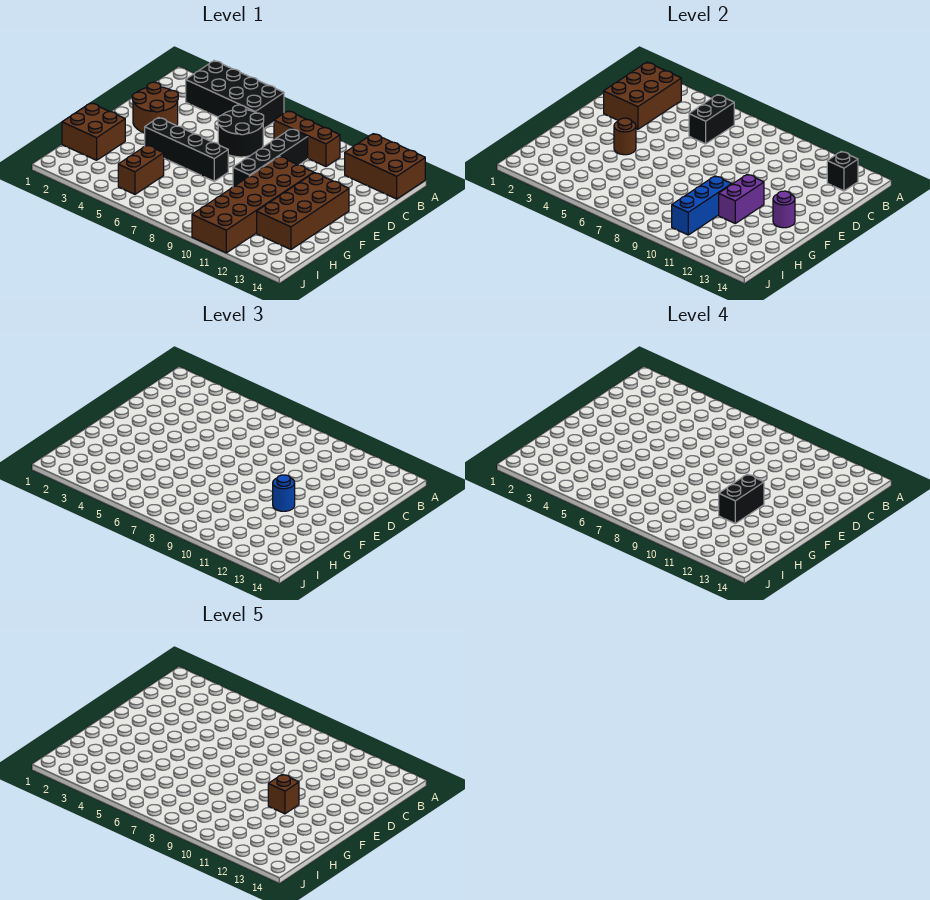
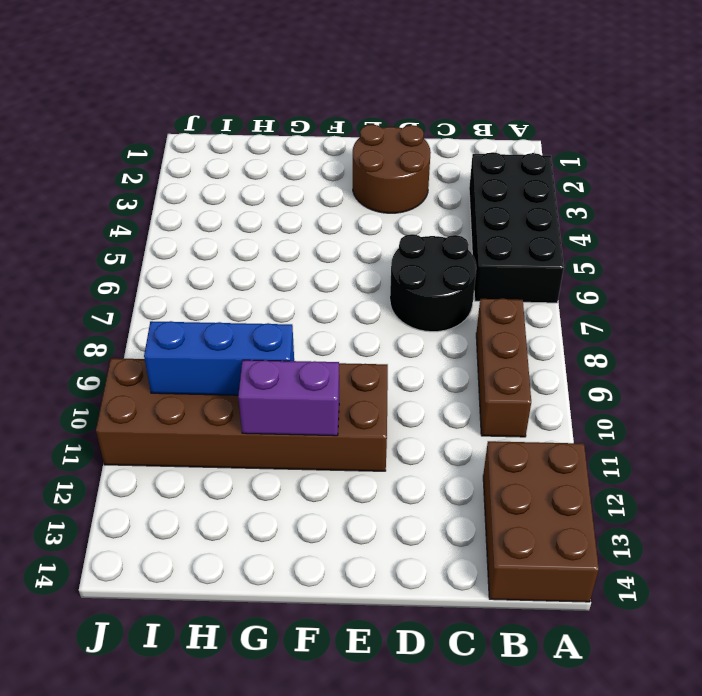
none -> black brick C9:F9 level 1
none -> brown brick E12:H13 level 1
none -> black brick F4:F7 level 1

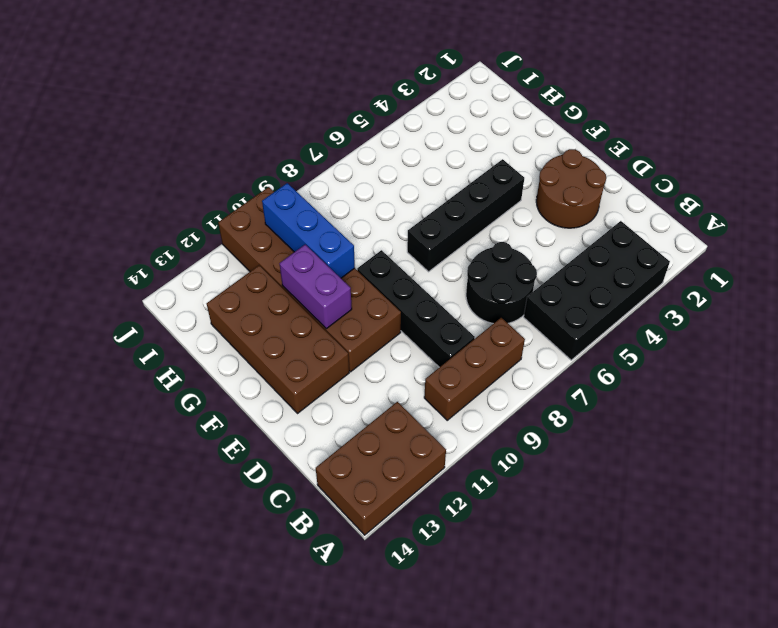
none -> brown brick G1:H2 level 1
none -> brown brick H5:I5 level 1
none -> brown brick B2:D3 level 2

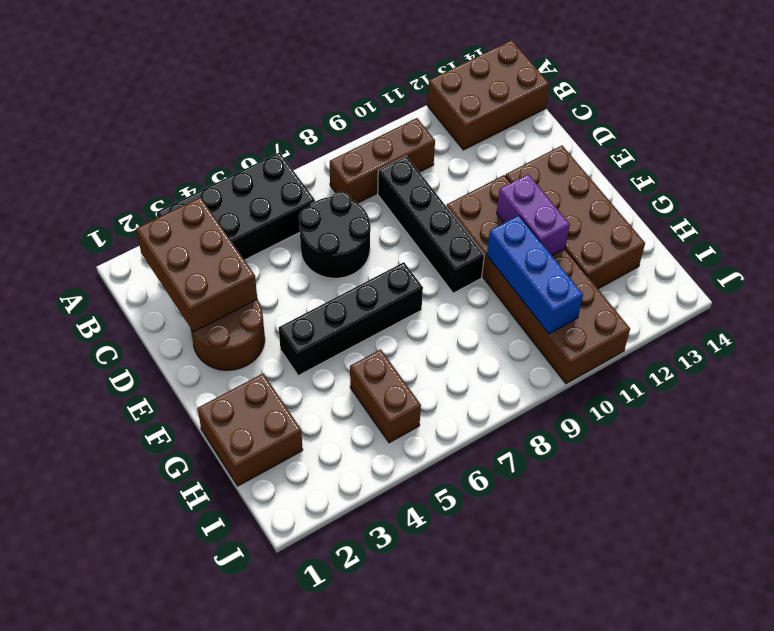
none -> black brick B6:C6 level 2
none -> black brick B13 level 2
none -> brown round brick F4 level 2

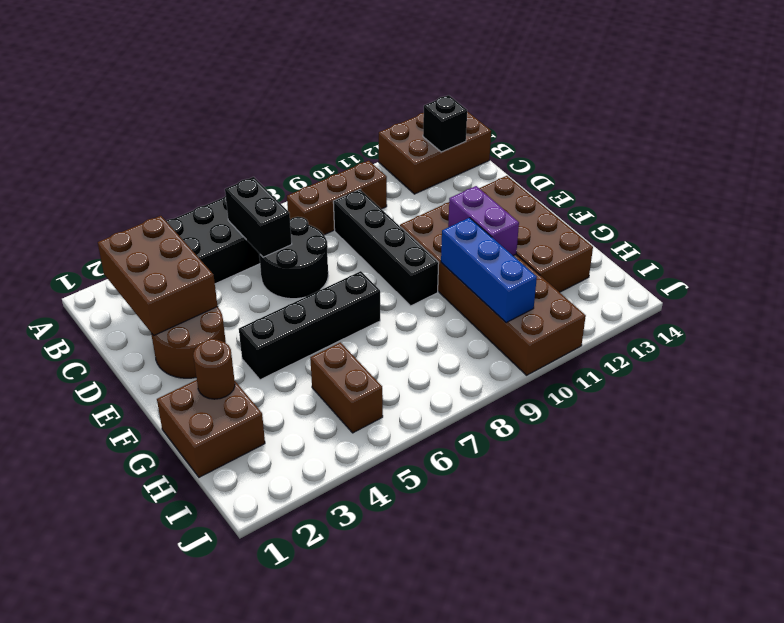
brown round brick G2 level 2 -> brown round brick F4 level 2
none -> purple round brick F13 level 2
none -> blue round brick F11 level 3
none -> black brick F11:G11 level 4

